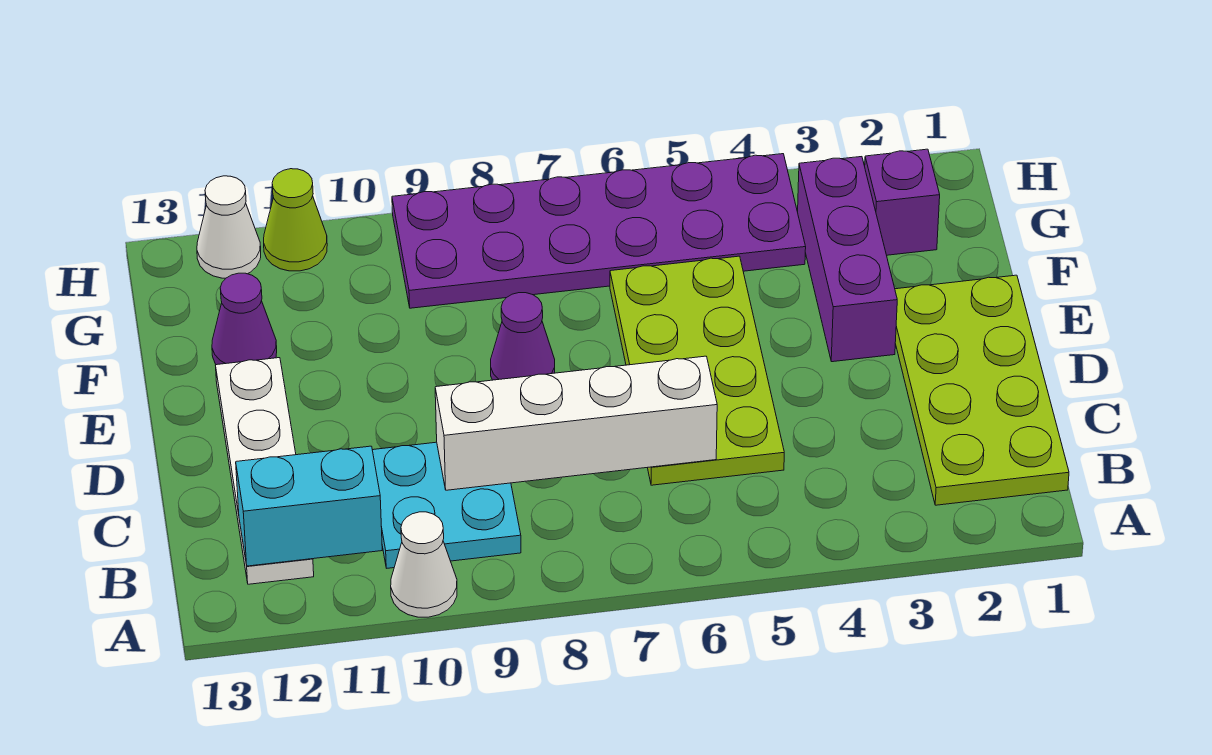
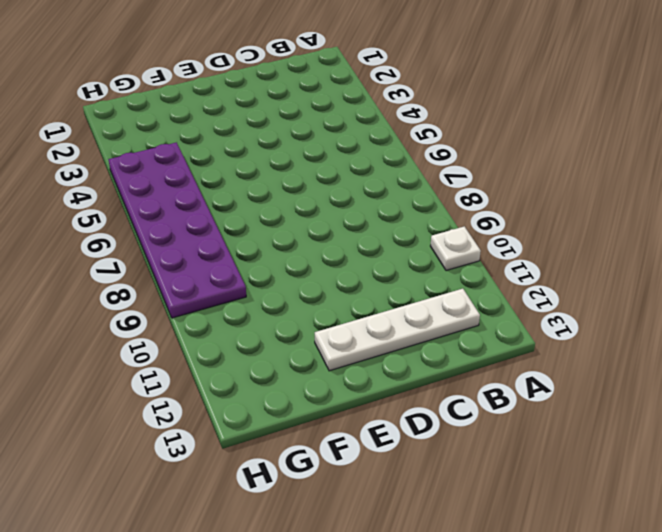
white plate A10 level 1 -> white cone A10 level 1
none -> lime plate B1:E2 level 1
none -> cyan plate B9:C10 level 1
none -> lime plate C5:F6 level 1

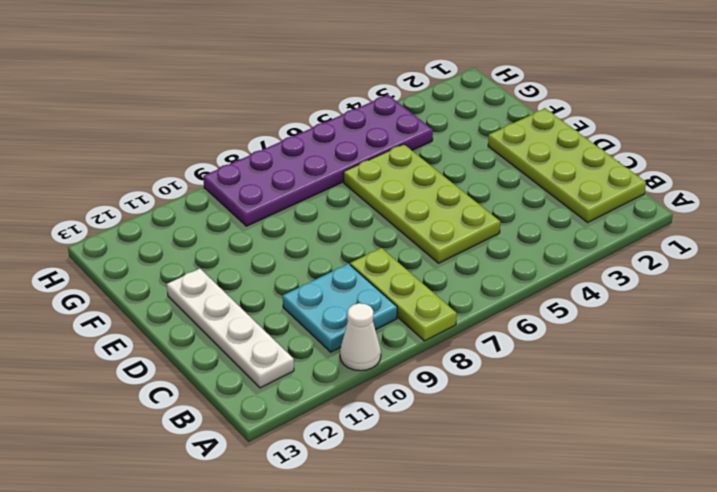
lime plate A8:C8 level 1 -> none
none -> purple brick E3:G3 level 1
none -> purple cone E8 level 1
none -> purple cone F12 level 1

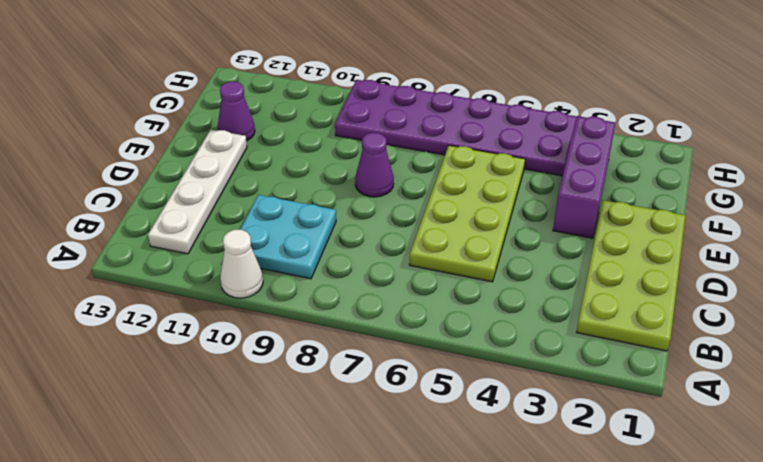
none -> purple brick G2 level 1
none -> lime cone H11 level 1
none -> white cone H12 level 1

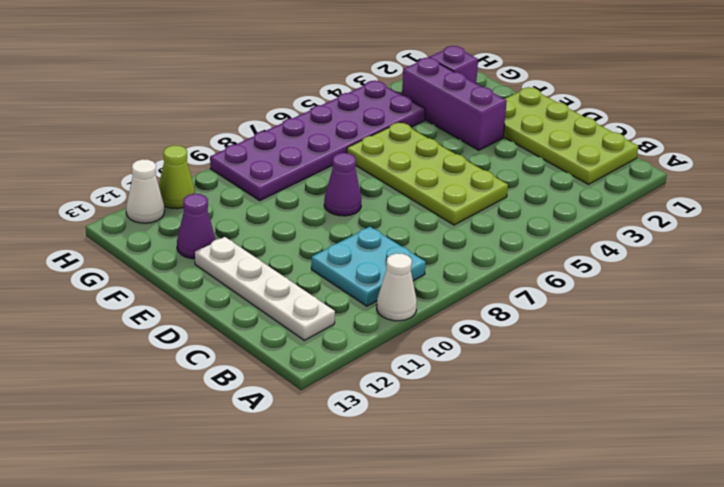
none -> cyan brick B11:B12 level 2
none -> white brick C6:C9 level 2

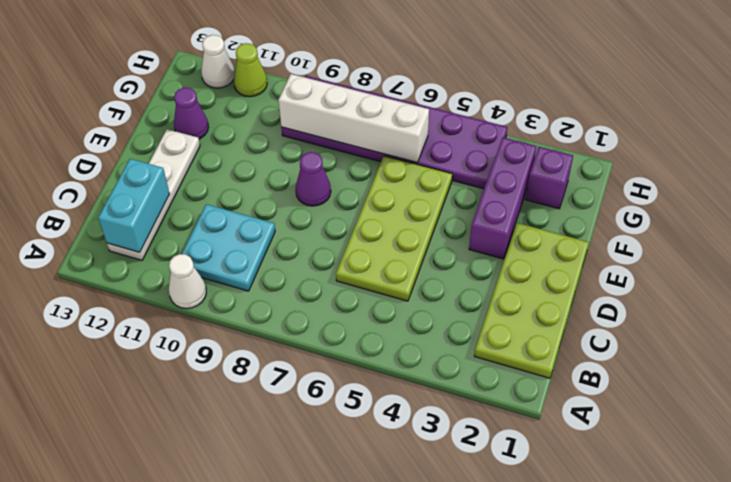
cyan brick B12:C12 level 2 -> cyan brick B11:B12 level 2
white brick G6:G9 level 2 -> white brick C6:C9 level 2

